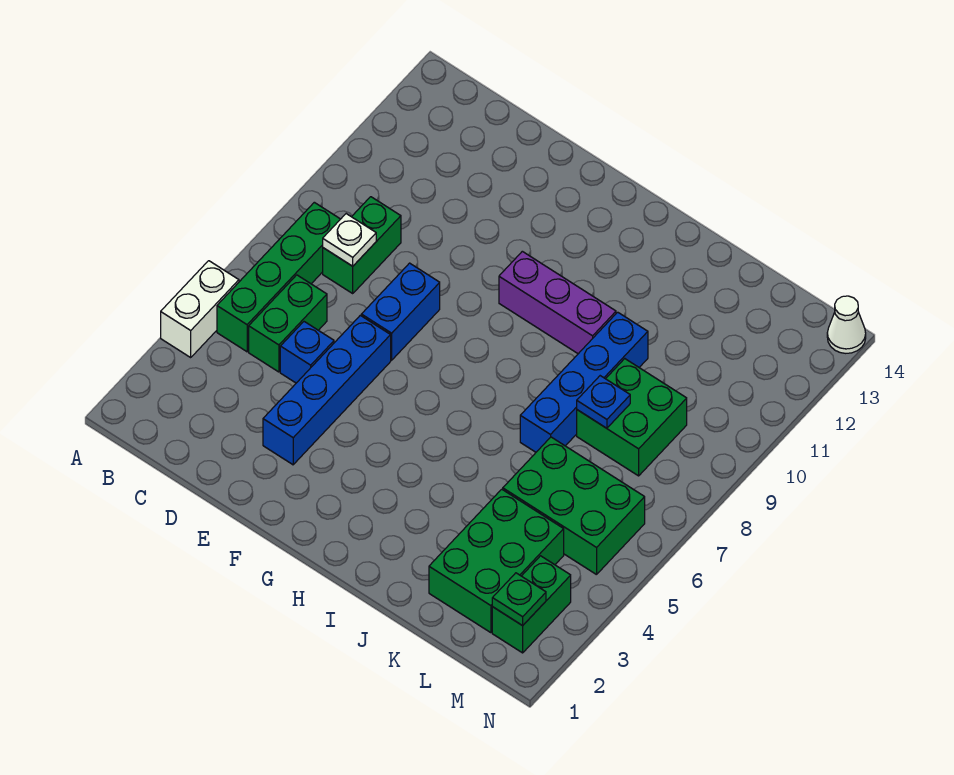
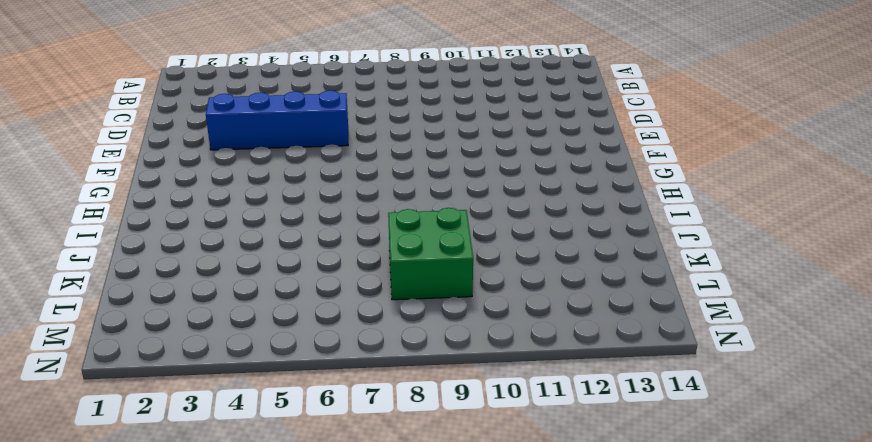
none -> white brick A4:A5 level 1
none -> green brick B5:B8 level 1
none -> green brick C5:C6 level 1

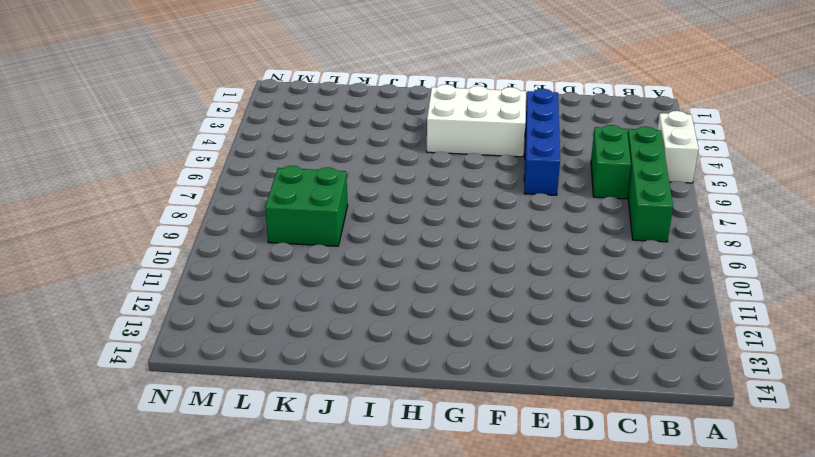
white brick F3:H4 level 1 -> none
none -> green brick C8:C9 level 1
none -> blue brick D5 level 1
none -> blue brick E7:E8 level 1

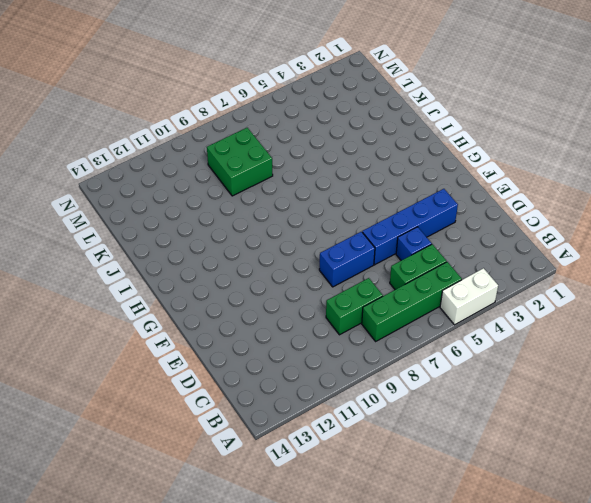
none -> purple brick G10:I10 level 1
none -> blue brick J7:J10 level 1
none -> green brick K2:L4 level 1

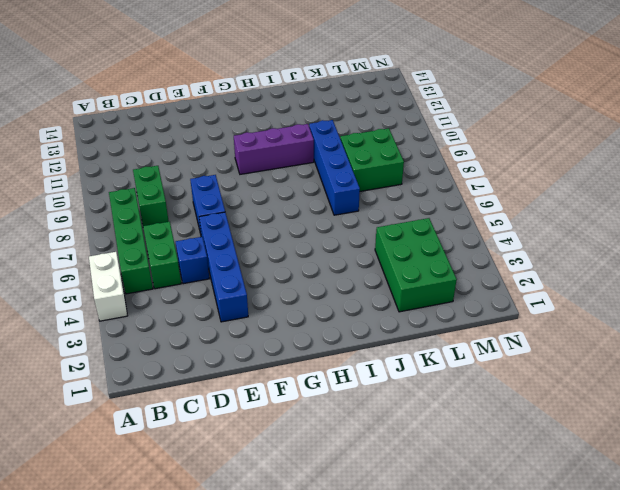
none -> green brick K5:M6 level 1
none -> green brick M2:M3 level 1
none -> white cone N14 level 1

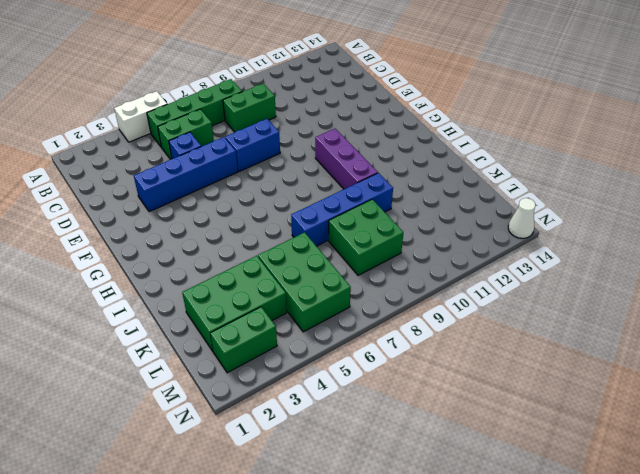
none -> white plate C8 level 2
none -> blue plate K8 level 2
none -> green plate M2 level 2

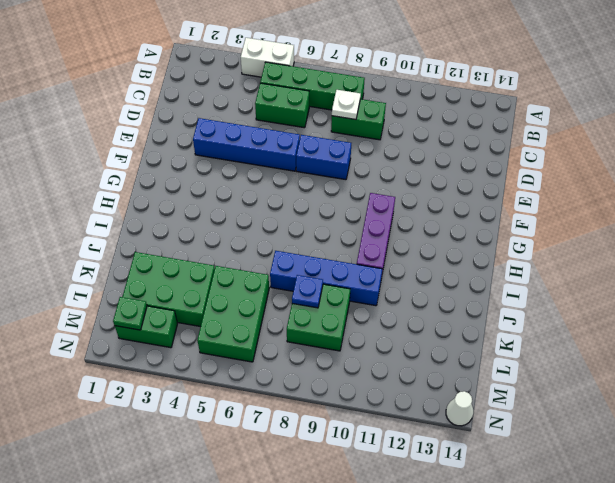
none -> blue brick D5 level 1

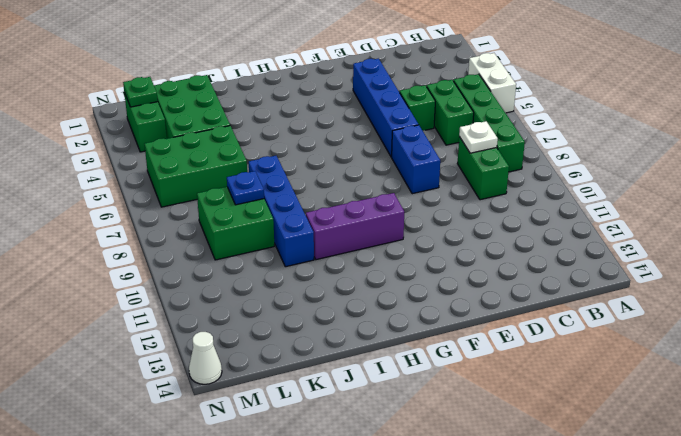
green brick D5 level 1 -> blue brick D5 level 1

